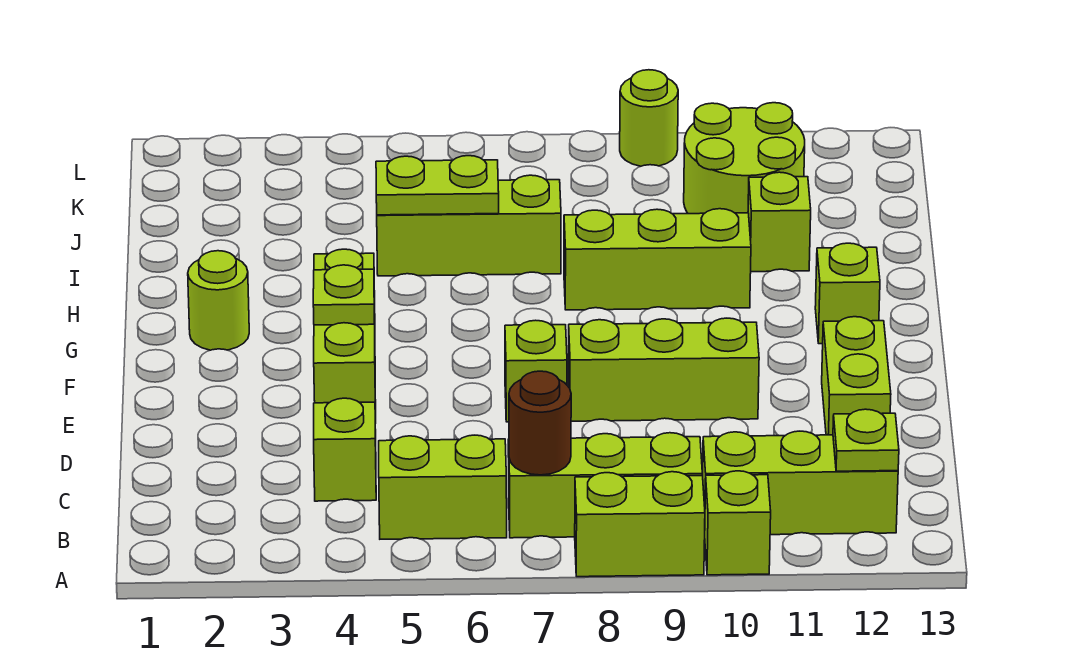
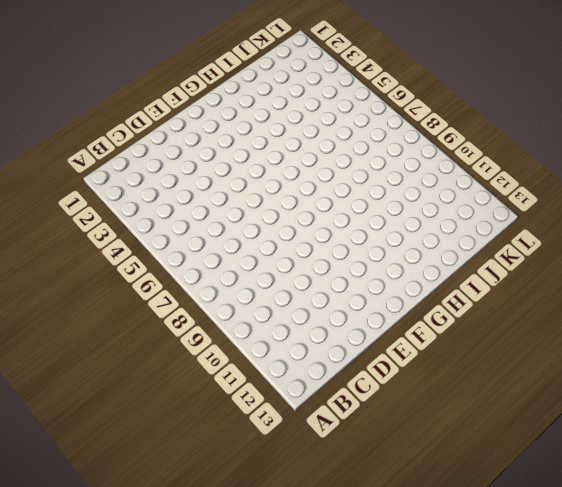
none -> lime brick A8:A9 level 1
none -> lime brick A10 level 1
none -> lime brick B5:B6 level 1

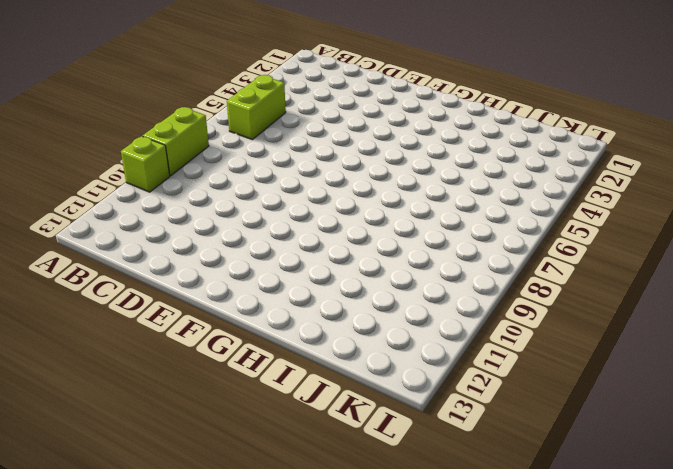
none -> lime brick B7:B9 level 1
none -> lime brick B10:B12 level 1
none -> lime brick C4 level 1

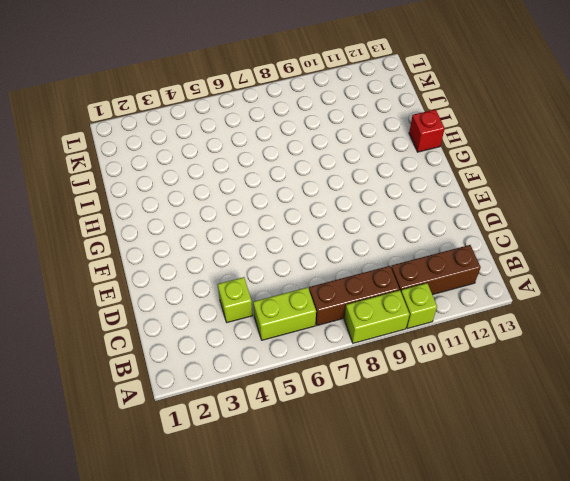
brown brick B7:B9 level 1 -> lime brick B7:B9 level 1
brown brick B10:B12 level 1 -> lime brick B10:B12 level 1
red brick H13 level 1 -> none
none -> lime brick D12:E12 level 1
none -> lime brick E4:G4 level 1
none -> lime brick E7 level 1

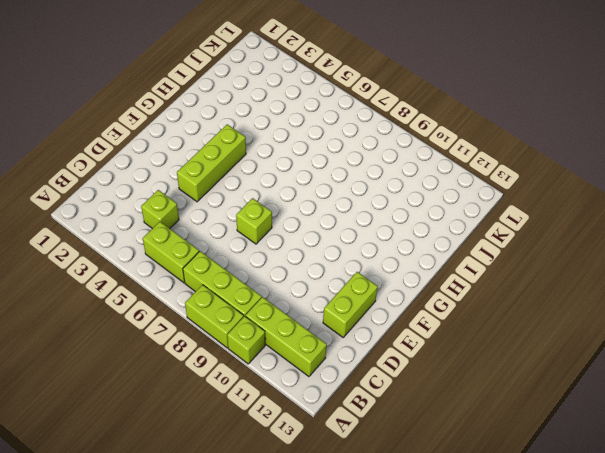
none -> lime brick E8:E10 level 1
none -> lime round brick G2 level 1
none -> lime brick G12 level 1

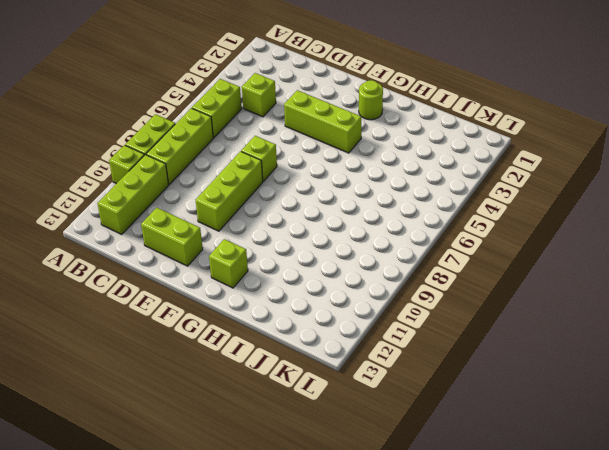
none -> lime brick H8:H10 level 1
none -> lime brick I5:I7 level 1
none -> lime brick I11 level 1

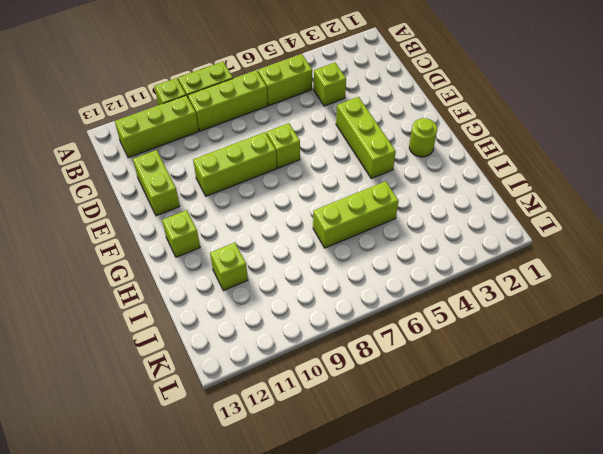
none -> lime brick H8:H10 level 1
none -> lime round brick J10:K11 level 1
none -> lime round brick L9 level 1

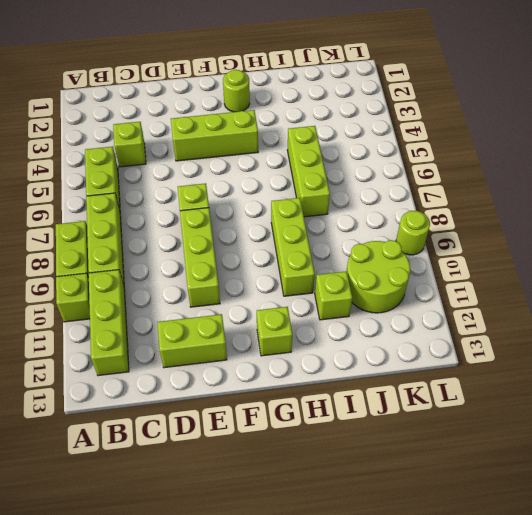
none -> brown round brick B7 level 2
none -> lime plate B12 level 2
none -> lime plate F4 level 2

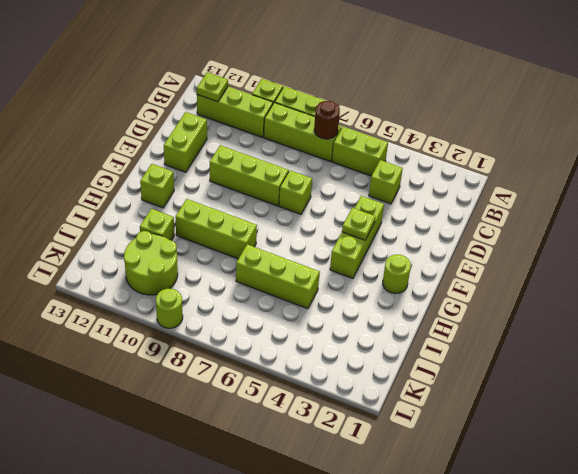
none -> lime plate I5:I6 level 2

